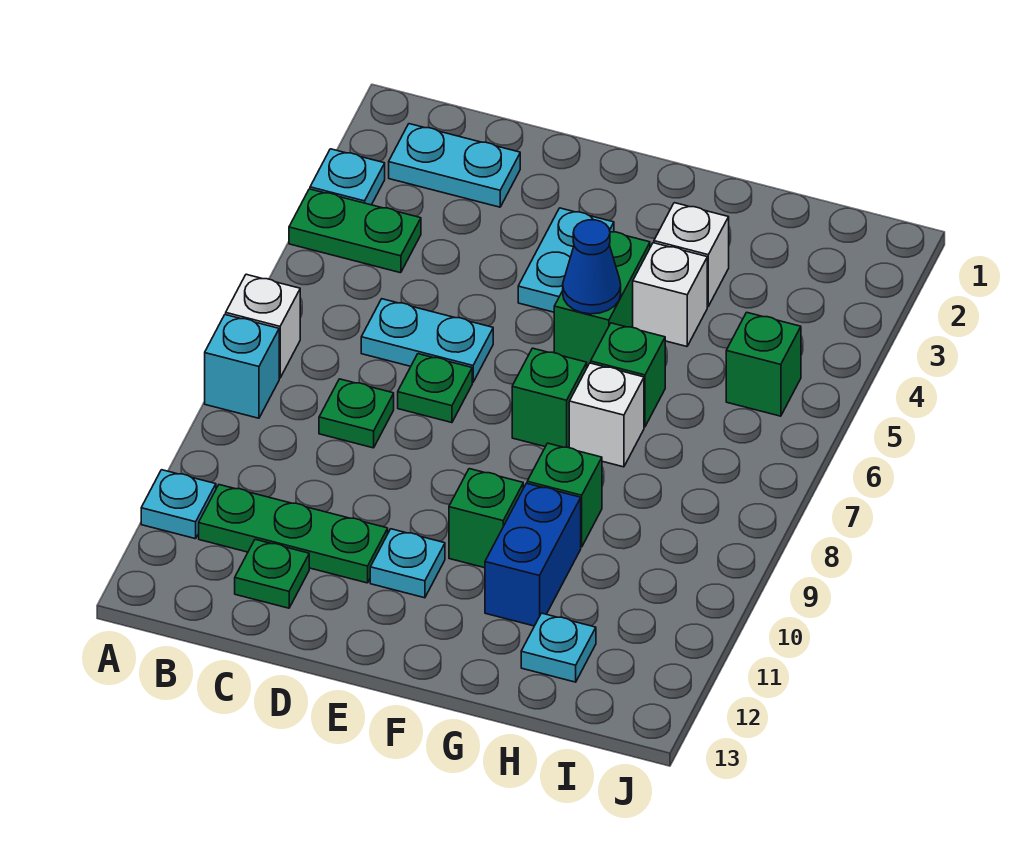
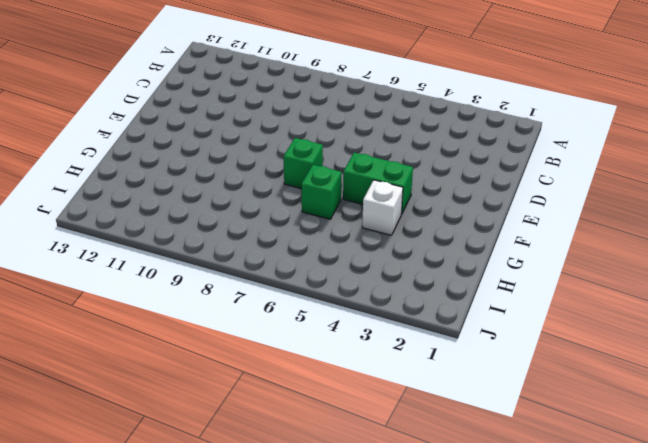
none -> cyan plate A3 level 1
none -> green plate A4:B4 level 1
none -> white brick A7 level 1

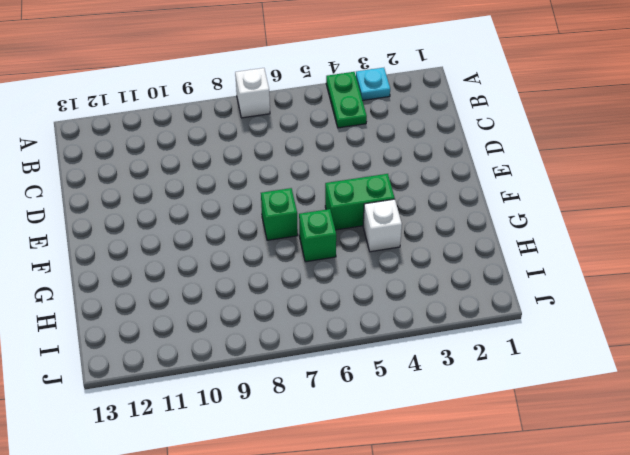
none -> cyan brick A8 level 1
none -> cyan plate A11 level 1
none -> cyan plate B2:C2 level 1

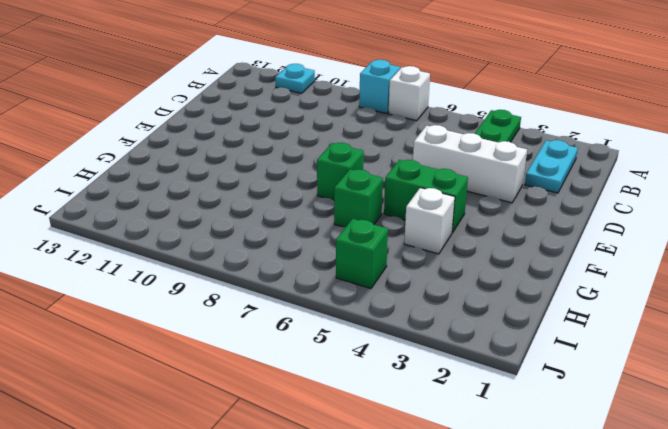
white brick D3:D5 level 1 -> none
none -> cyan plate A3 level 1
none -> green plate B11:D11 level 1
none -> cyan plate C6:D6 level 1

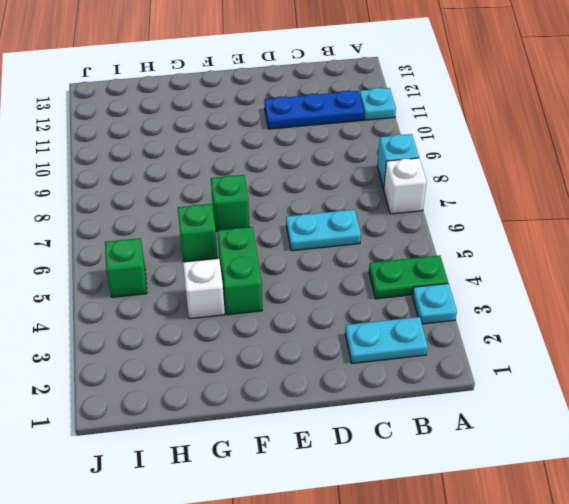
blue plate B11:D11 level 1 -> green plate B11:D11 level 1
none -> green plate C8 level 1
none -> green plate C12 level 1
none -> green plate D7 level 1

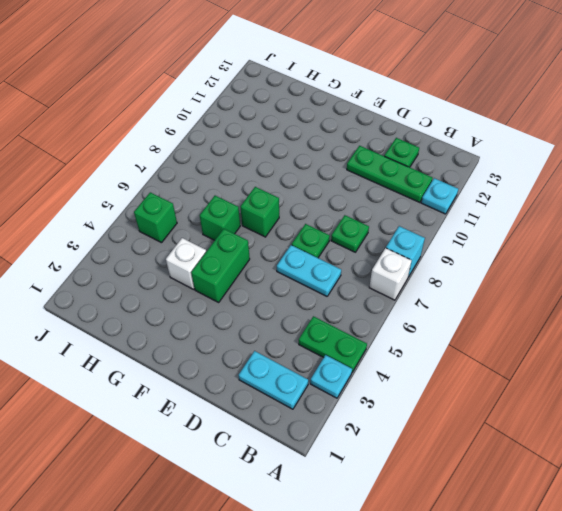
none -> cyan plate E3:E4 level 1
none -> cyan plate E11 level 1
none -> green brick F10 level 1

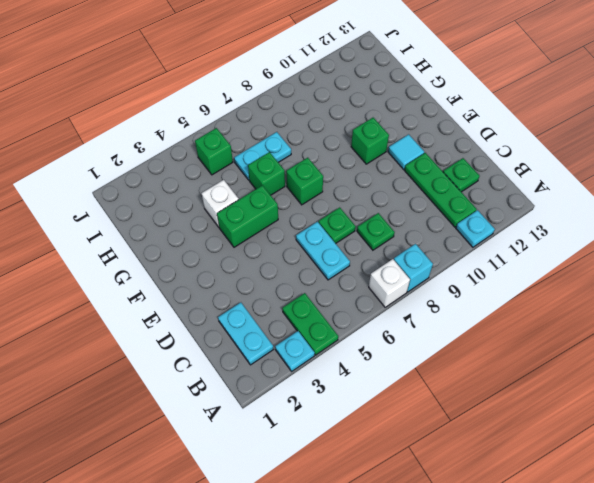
cyan tile E11 level 1 -> cyan plate E11 level 1
cyan plate H6:H7 level 1 -> cyan plate E3:E4 level 1
none -> white brick G3 level 1
none -> white brick G7 level 1
none -> green brick G9 level 1

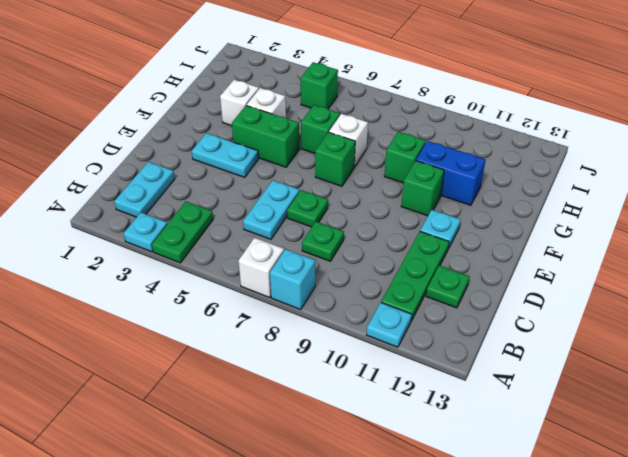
none -> cyan plate H12 level 1
none -> blue cone F5 level 2

